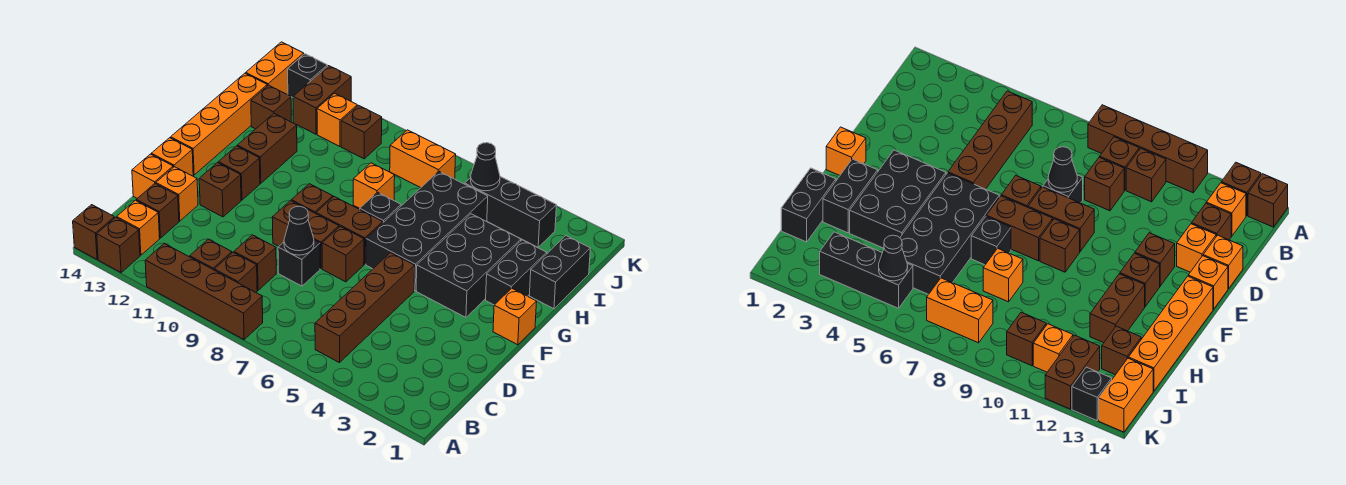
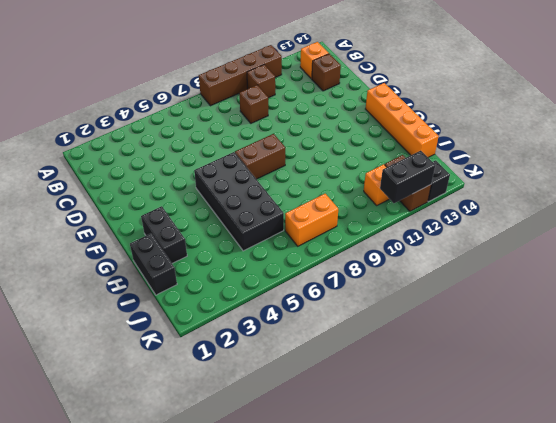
black brick K11:K12 level 2 -> none
none -> brown brick A13 level 1
none -> brown brick A14 level 1
none -> brown brick B5:E5 level 1
none -> brown brick B9 level 1

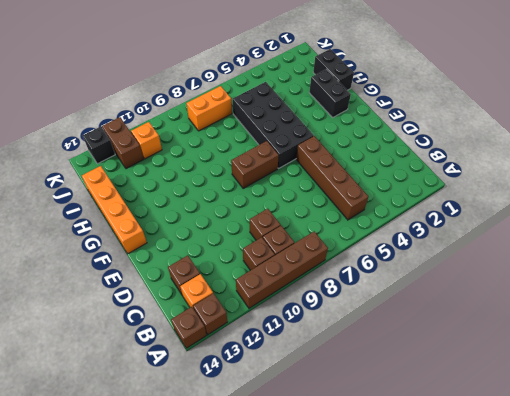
none -> black brick D8 level 1
none -> orange brick D13 level 1
none -> orange brick D14 level 1
none -> brown brick E7 level 1

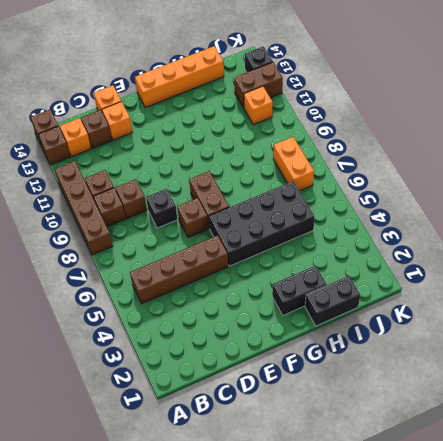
none -> brown brick E8:E9 level 1
none -> brown brick E12 level 1
none -> orange brick E14 level 1
none -> orange brick F1 level 1

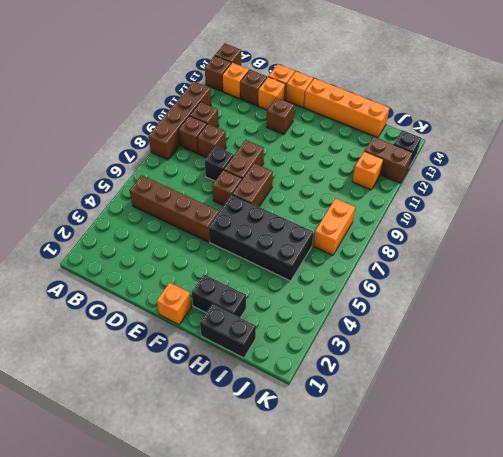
none -> black brick F3:H4 level 1
none -> brown brick F9 level 1
none -> brown brick F12 level 1
none -> black brick G7 level 1

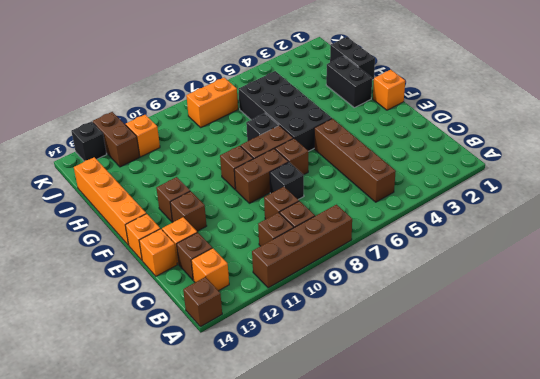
none -> brown brick A13 level 1
none -> black brick F3:H4 level 1
none -> brown brick G12:H12 level 1
none -> orange brick H8 level 1

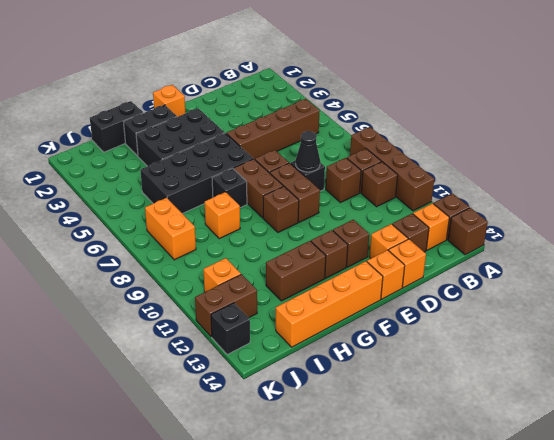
none -> brown brick I13 level 1
none -> black brick J3:J5 level 1
none -> brown brick J10 level 1
none -> orange brick J14:K14 level 1

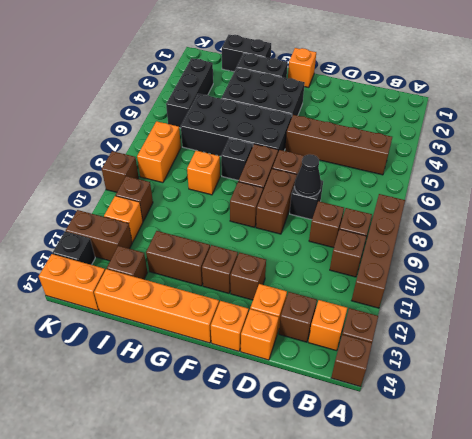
brown brick K9 level 1 -> none
none -> black cone J5 level 2

